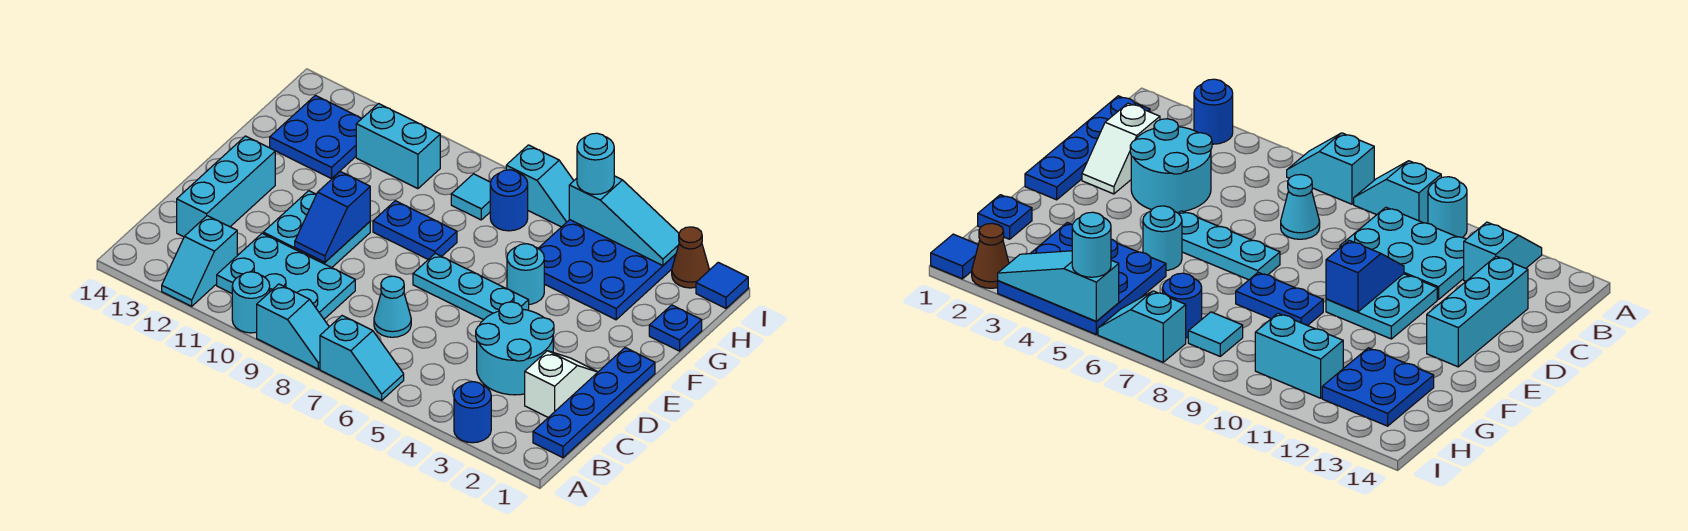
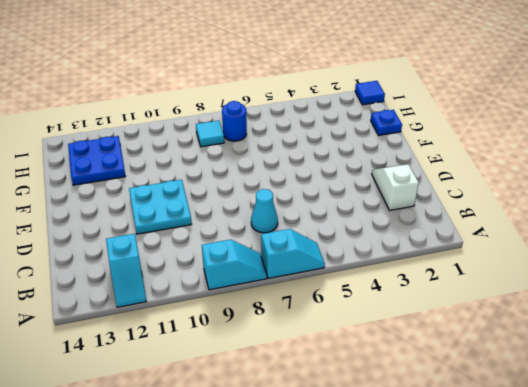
none -> blue round brick A3 level 1
none -> cyan round brick A10 level 1
none -> blue plate B1:E1 level 1

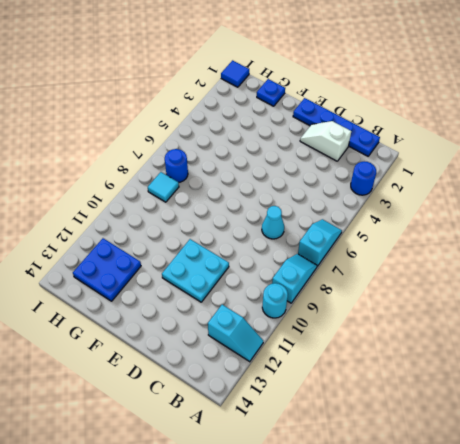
none -> cyan plate B9:C11 level 1
none -> cyan round brick C3:D4 level 1
none -> cyan brick C13:E13 level 1

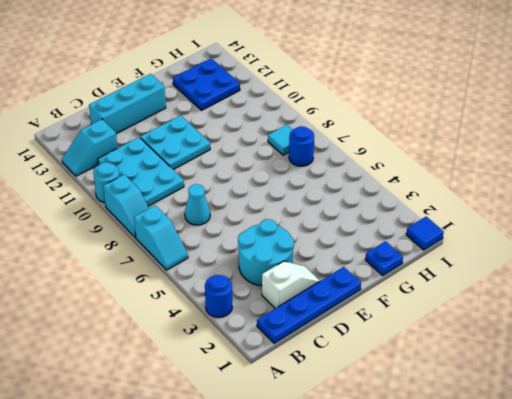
none -> cyan plate E5:E7 level 1
none -> cyan round brick F5 level 1
none -> blue plate F8:F9 level 1

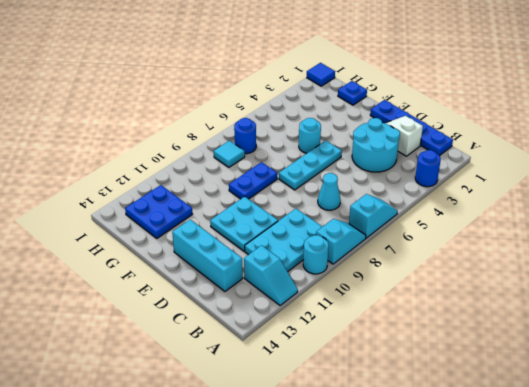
none -> blue plate G3:I5 level 1
none -> cyan brick H10:H11 level 1
none -> brown cone I2 level 1

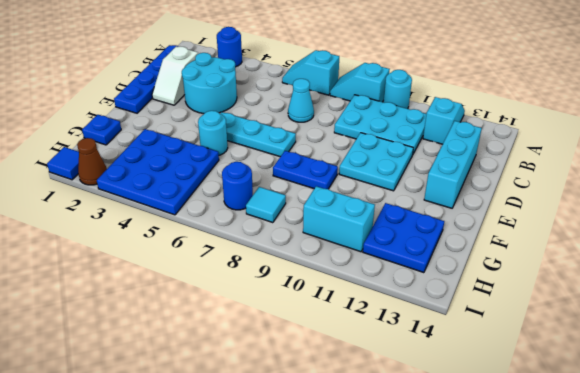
none -> cyan slope I6:I7 level 1 top 7
none -> blue slope D10:E10 level 2 top E
none -> cyan slope I3:I5 level 2 top 5

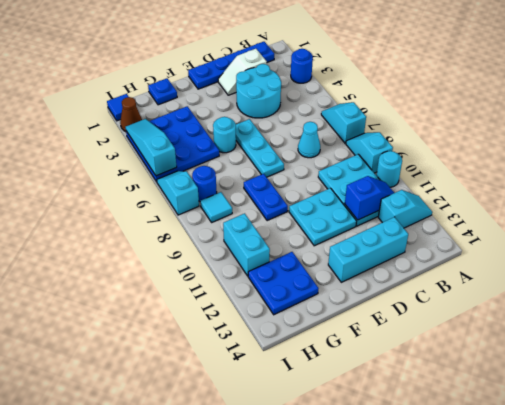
blue slope B11:C11 level 2 top C -> blue slope D10:E10 level 2 top E
none -> cyan round brick I5 level 3

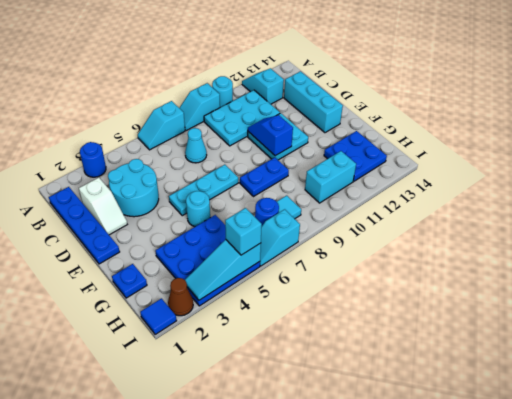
cyan brick I5 level 3 -> cyan round brick I5 level 3

